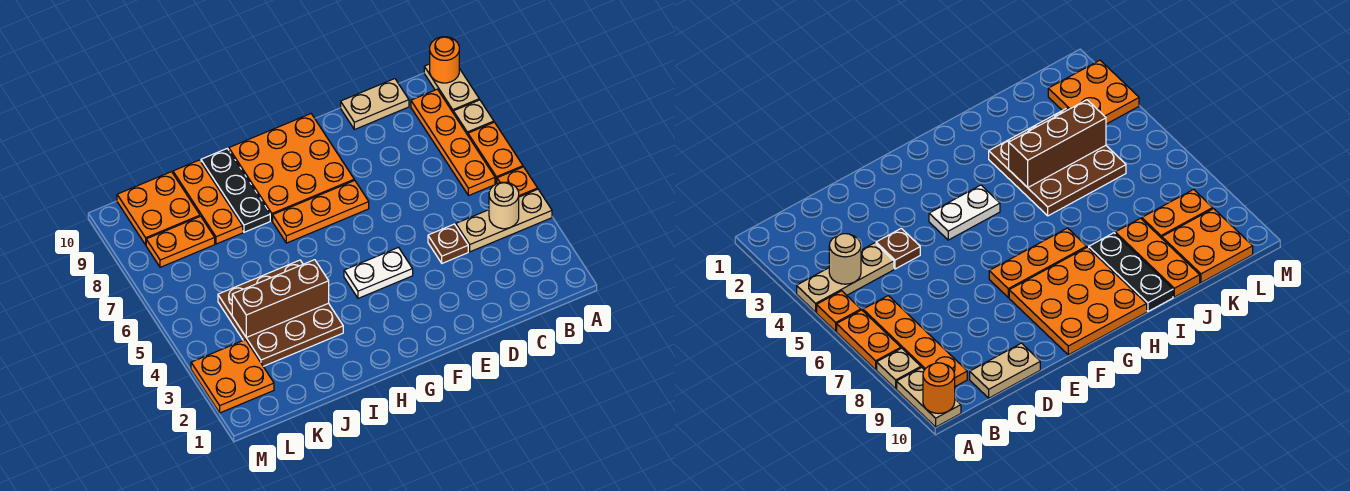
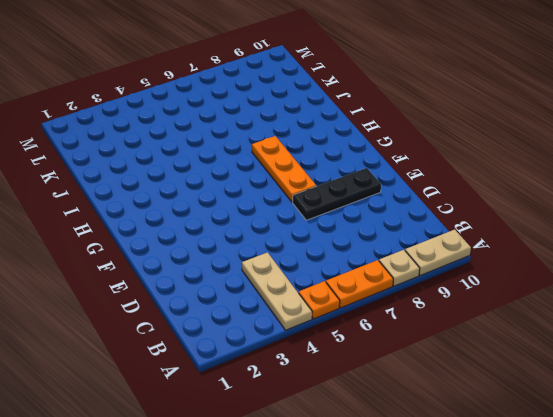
black plate E7:E9 level 1 -> black plate I8:I10 level 1
none -> orange plate B6:B9 level 1
none -> tan plate C10:D10 level 1
none -> brown plate D4 level 1

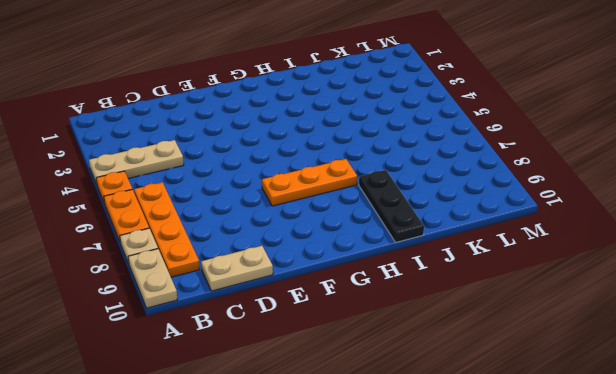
none -> brown plate D4 level 1
none -> white plate F4:G4 level 1
none -> orange plate F8:H10 level 1

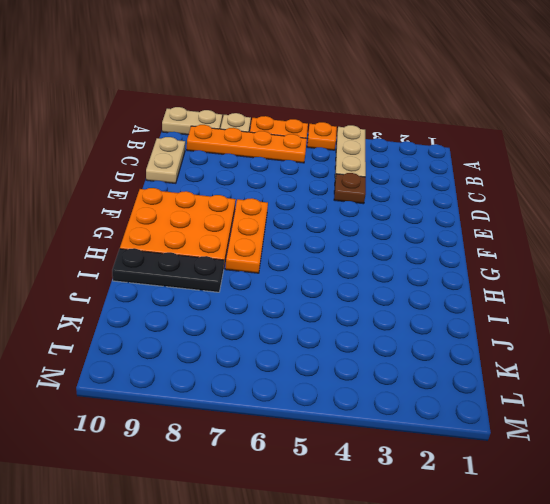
none -> white plate F4:G4 level 1
none -> brown plate I3:K5 level 1
none -> orange plate J8:J10 level 1

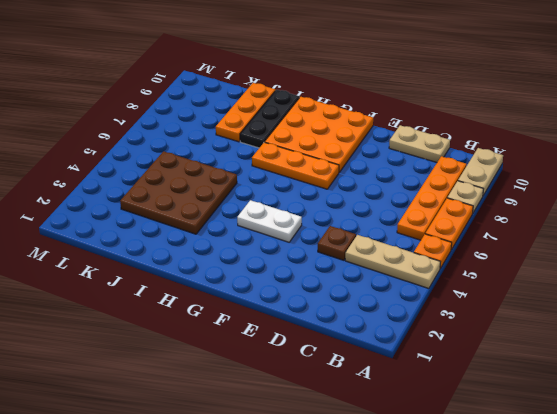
none -> orange plate K8:L8 level 1
none -> orange plate K9:L10 level 1
none -> orange plate L2:M3 level 1

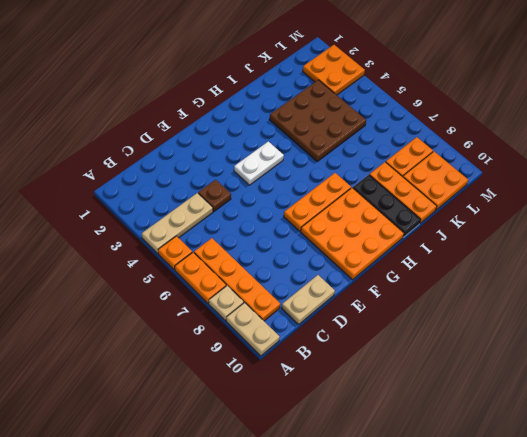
none -> orange round brick A10 level 2
none -> tan round brick B4 level 2
none -> brown brick I4:K4 level 2

